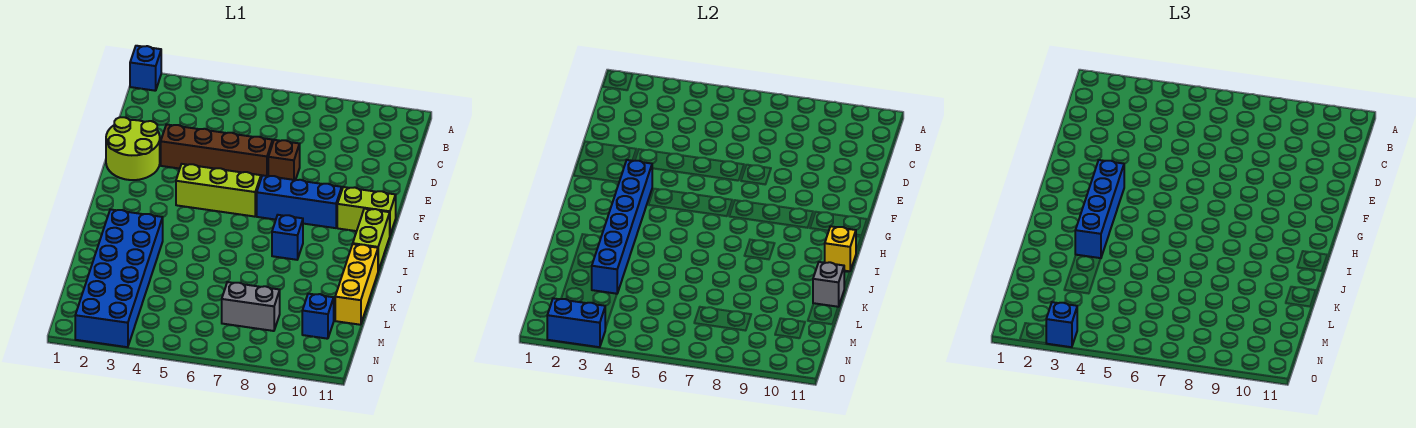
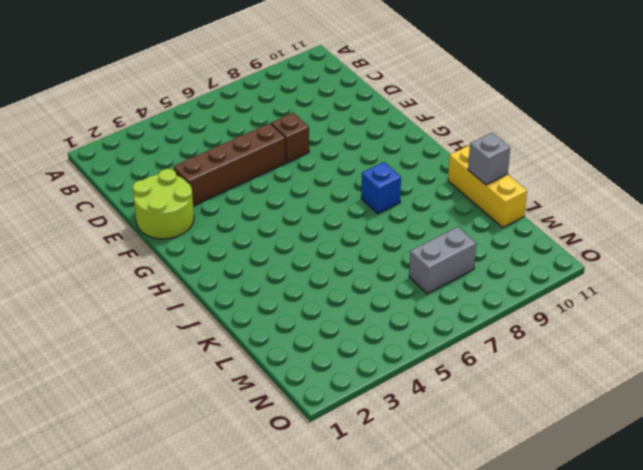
none -> blue brick A1 level 1
none -> lime brick G4:G6 level 1
none -> blue brick G7:G9 level 1

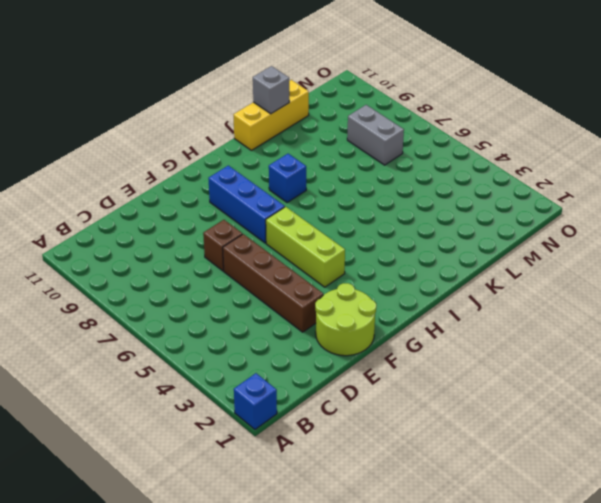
none -> lime brick G10:G11 level 1
none -> lime brick H11:I11 level 1
none -> blue brick J2:O3 level 1

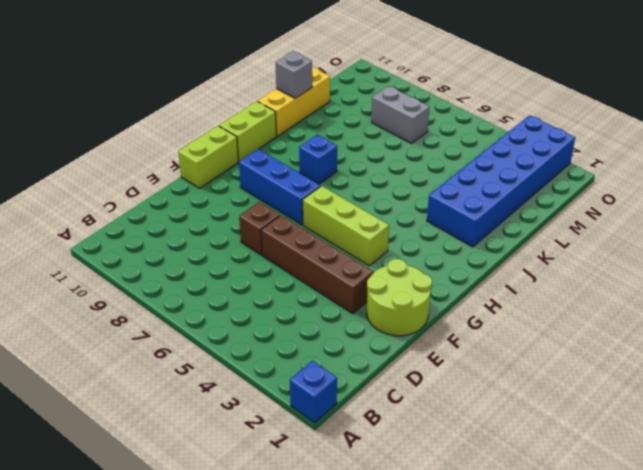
lime brick F11:G11 level 1 -> lime brick G10:G11 level 1
none -> blue brick M10 level 1
none -> blue brick G3:L3 level 2
none -> yellow brick I11 level 2

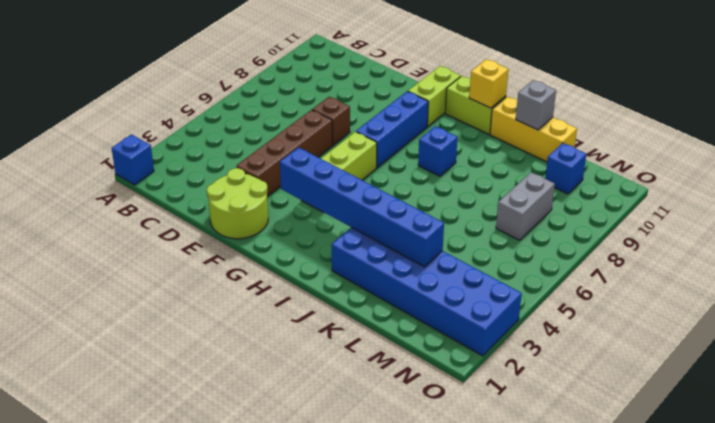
none -> blue brick O2:O3 level 2
none -> blue brick G3:J3 level 3
none -> blue brick O3 level 3

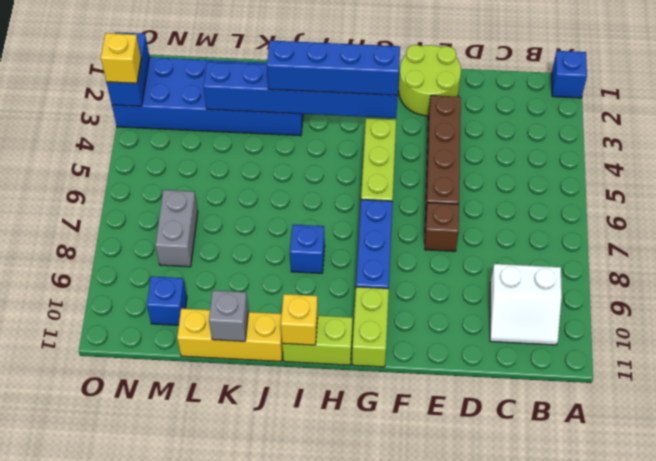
white slope B9:C10 level 1 top 9 -> none
yellow brick O3 level 3 -> blue brick O3 level 3

